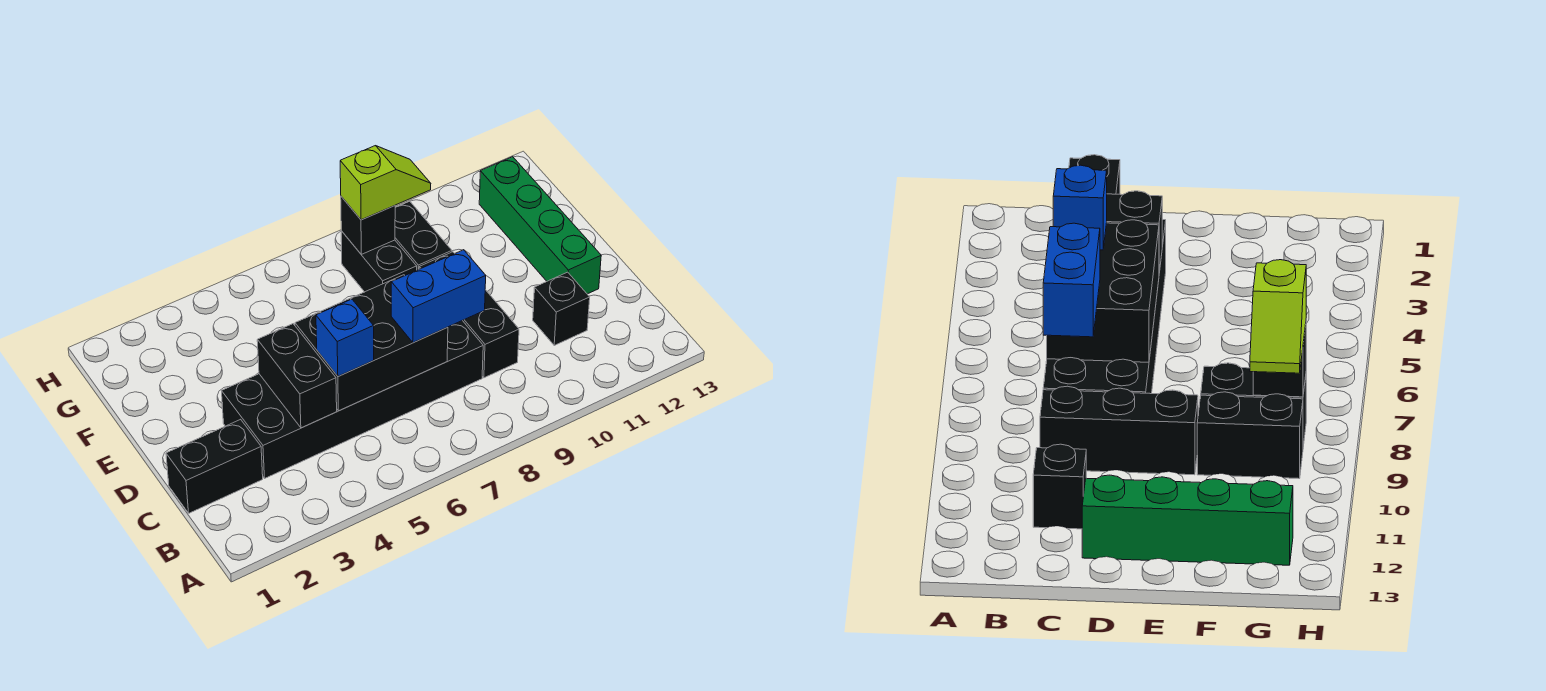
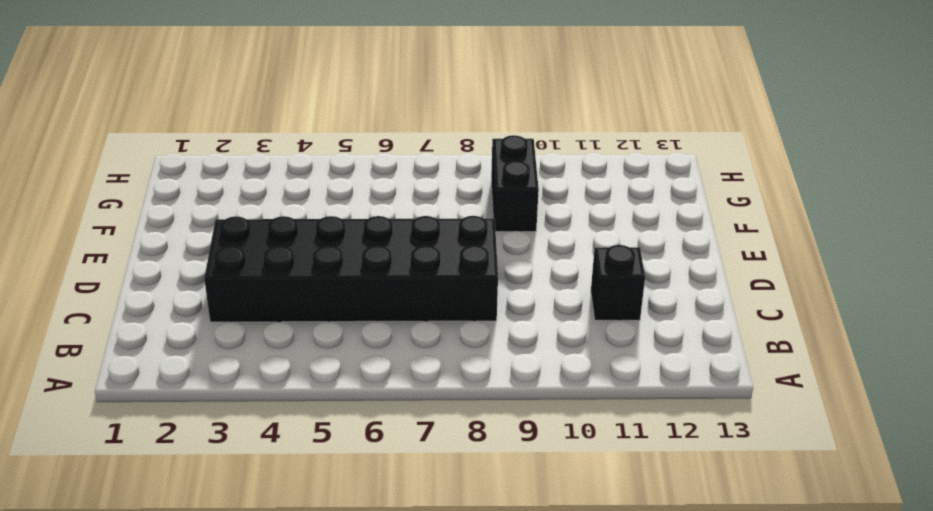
none -> black brick C1:C2 level 1
none -> black brick C9:E9 level 1
none -> green brick D12:G12 level 1

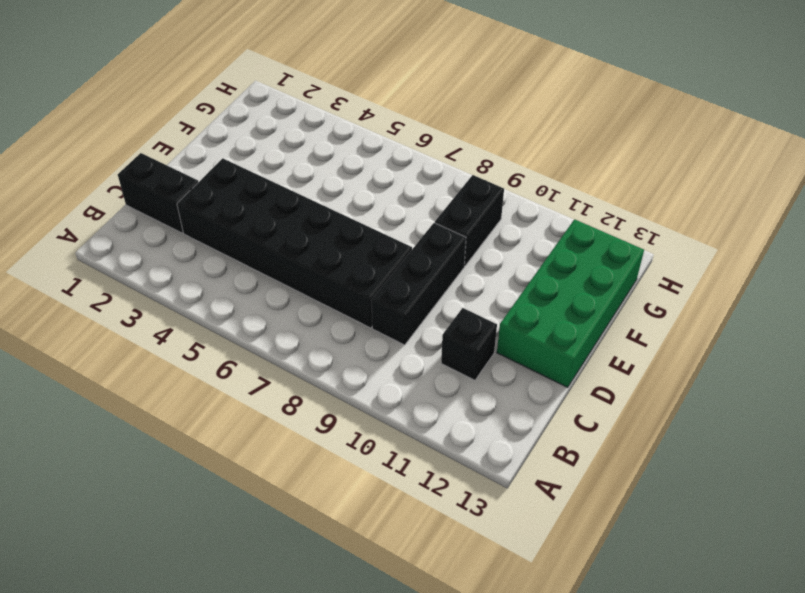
green brick D12:G13 level 1 -> green brick D12:G12 level 1
none -> black brick F8:G8 level 1
none -> black brick C4:D4 level 2
none -> black brick C5:D7 level 2

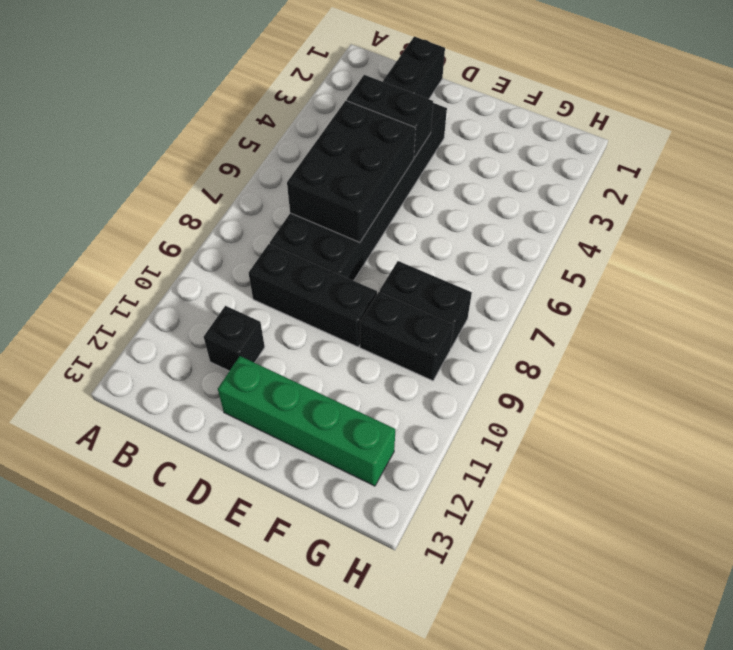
none -> black brick G8 level 2
none -> blue brick C5 level 3
none -> blue brick C7:C8 level 3

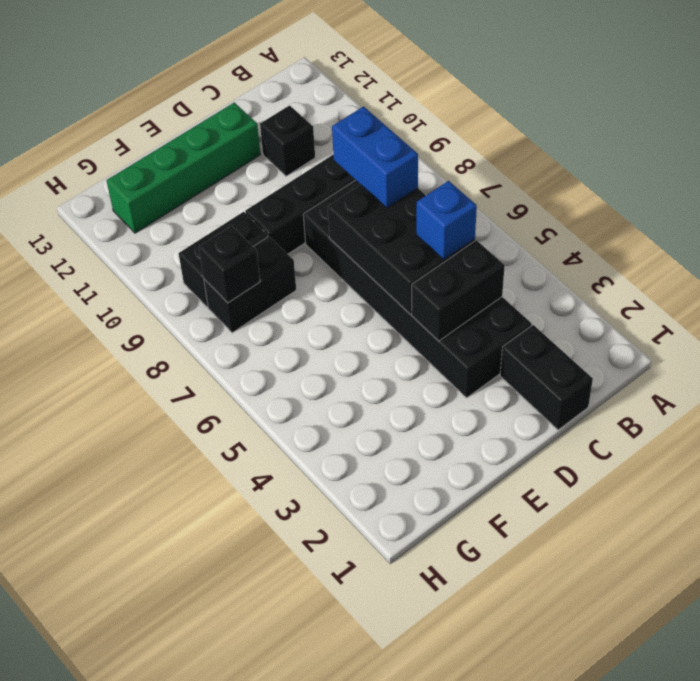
none -> lime slope G8:G9 level 3 top 8

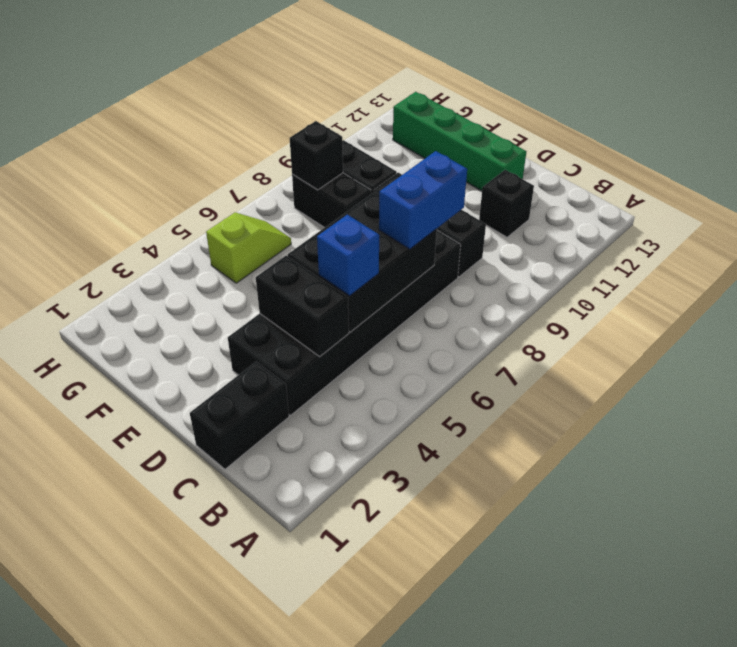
lime slope G5:G6 level 1 top 5 -> lime slope G8:G9 level 3 top 8

